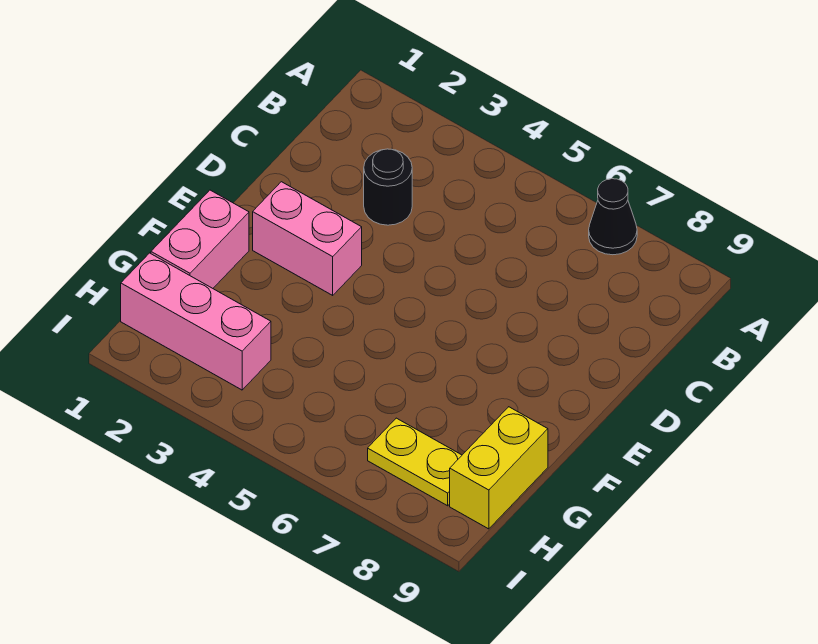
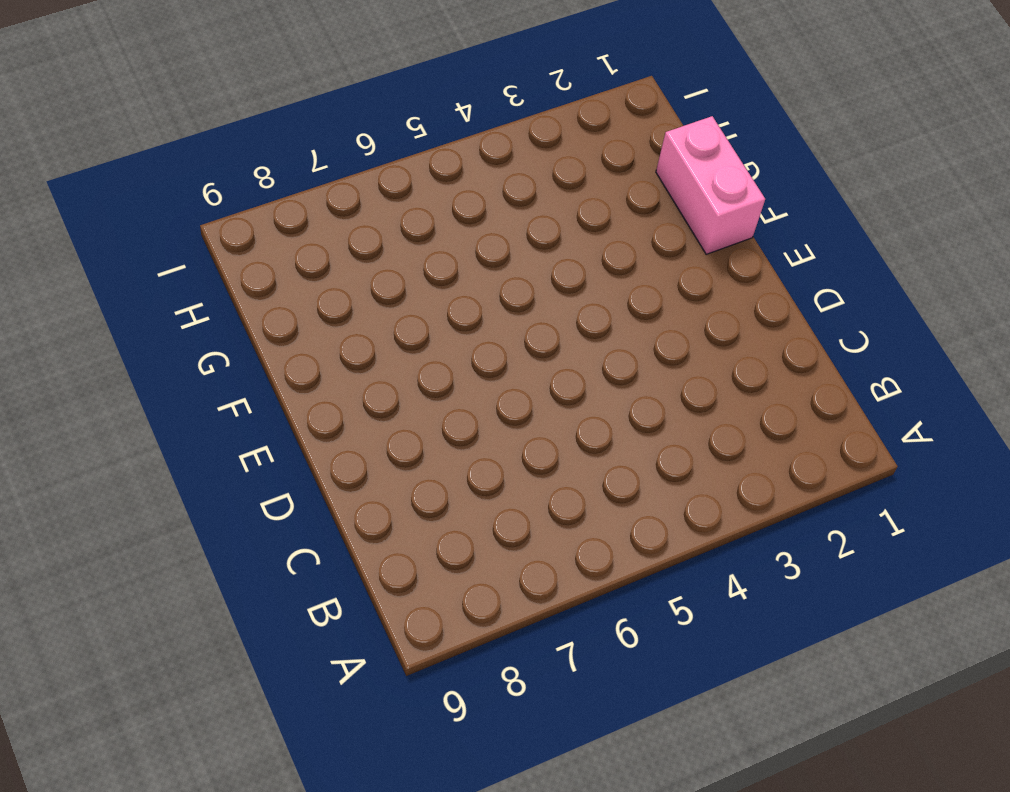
none -> black cone A7 level 1
none -> black round brick C3 level 1

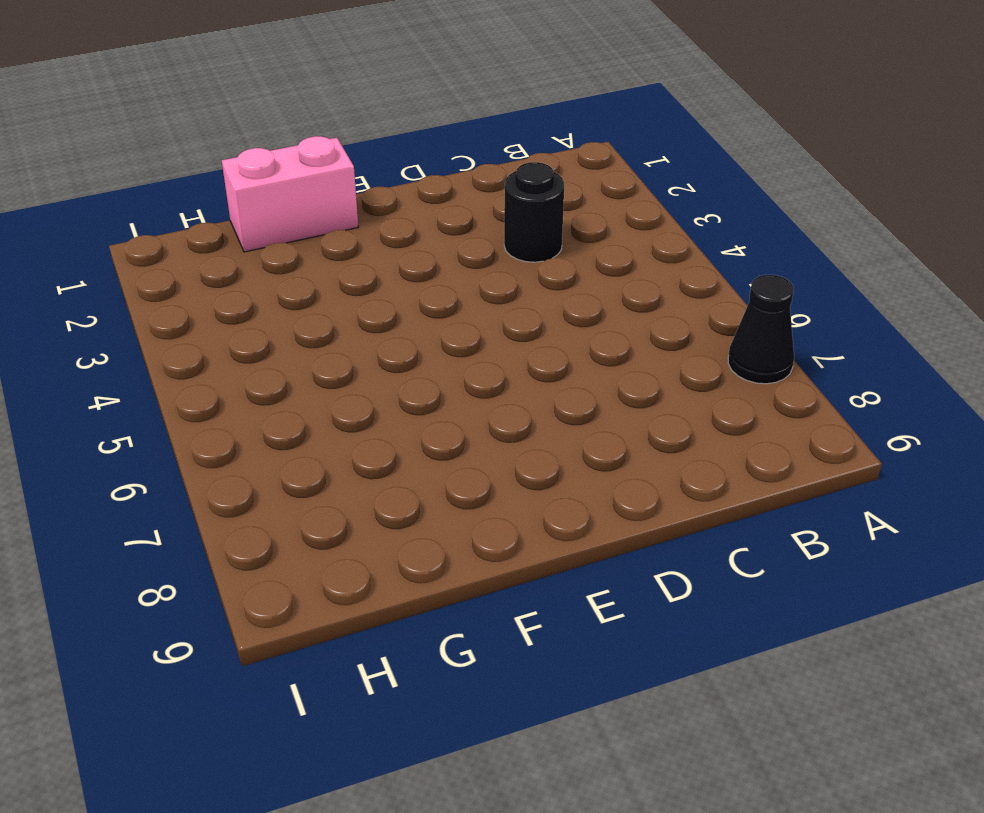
none -> pink brick E2:E3 level 1
none -> yellow brick G9:H9 level 1

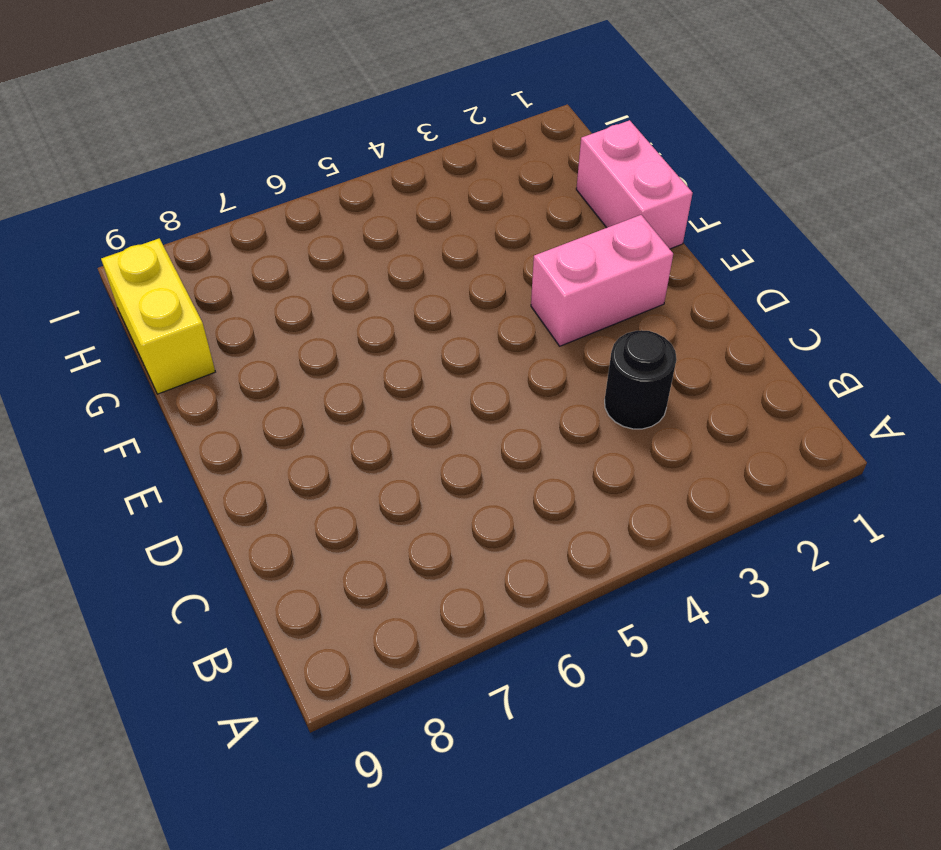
none -> black cone A7 level 1
none -> pink brick H1:H3 level 1

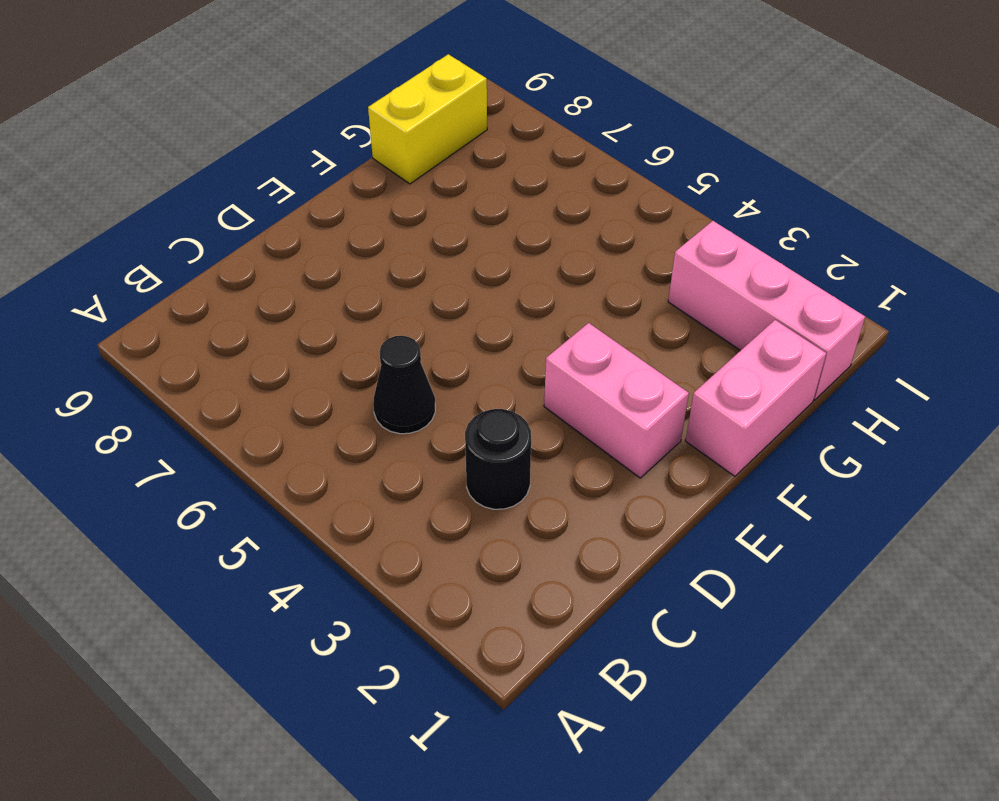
black cone C5 level 1 -> black cone A7 level 1
none -> yellow plate H7:H8 level 1

